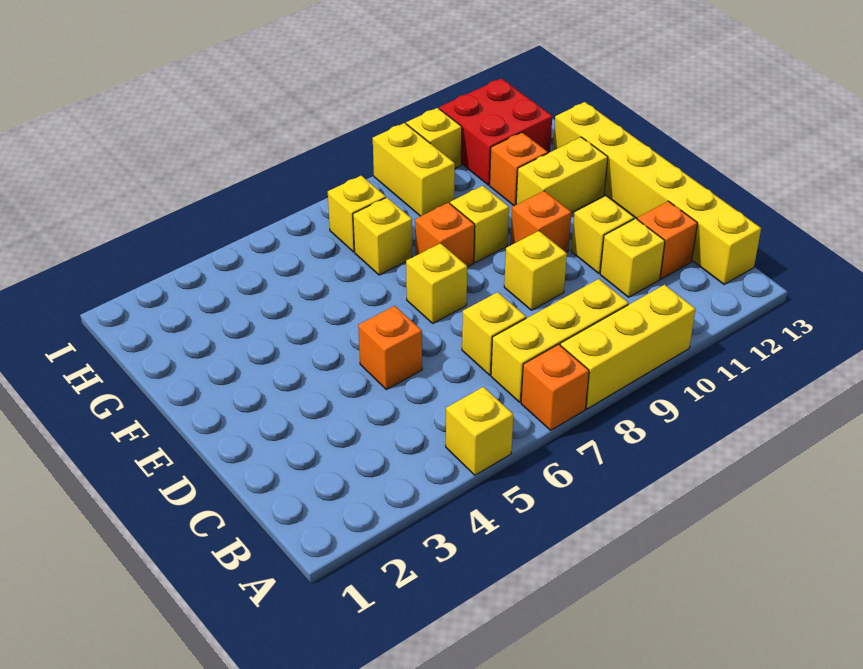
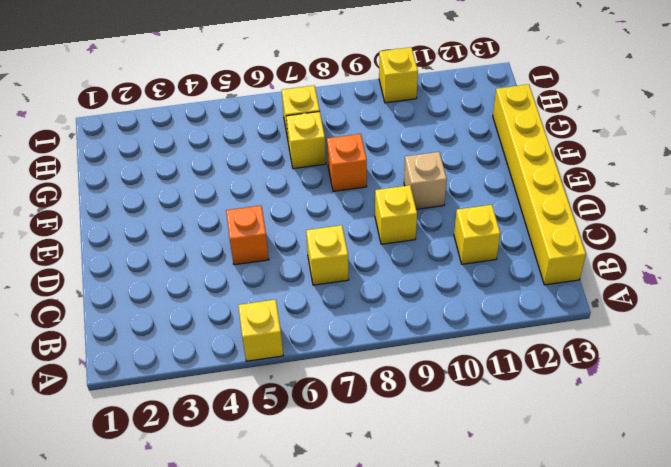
tan brick E10 level 1 -> orange brick E10 level 1
none -> orange brick A7 level 1
none -> yellow brick A8:A10 level 1
none -> yellow brick B7:B9 level 1

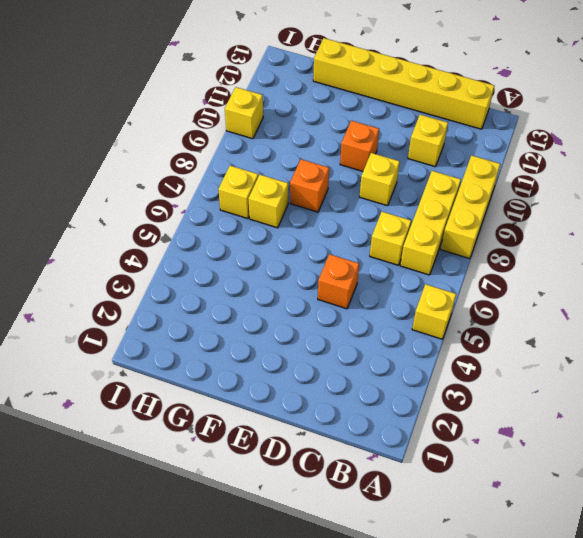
none -> orange brick A7 level 1
none -> orange brick C12 level 1
none -> yellow brick D11 level 1

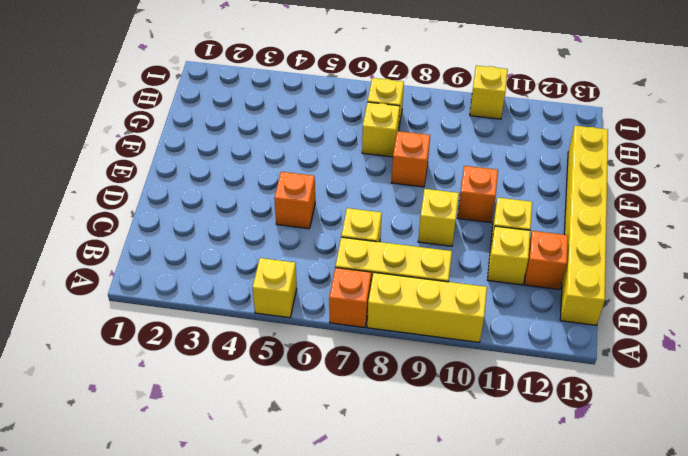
none -> yellow brick E7 level 1
none -> yellow brick F9 level 1
none -> yellow brick F11:F12 level 1

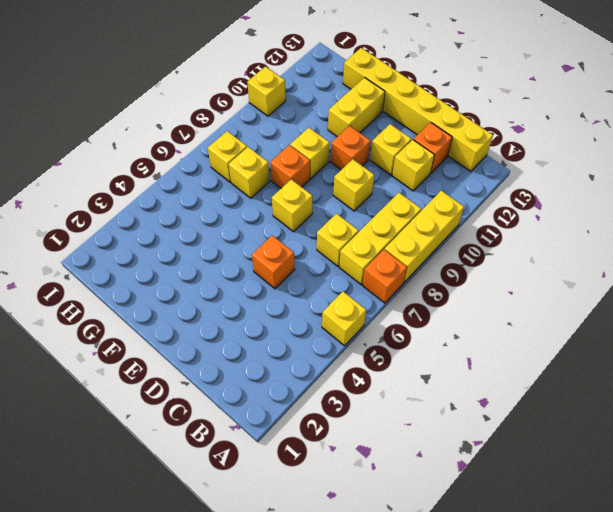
none -> orange brick G11 level 1
none -> yellow brick H9:I9 level 1
none -> red brick H11:I12 level 1

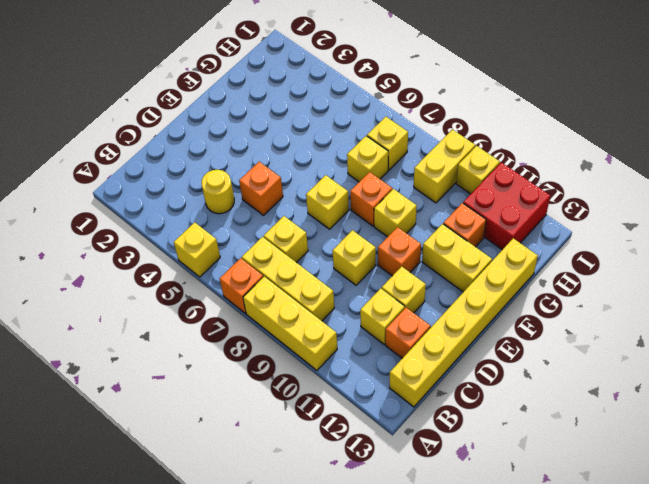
yellow round brick C4 level 1 -> none

